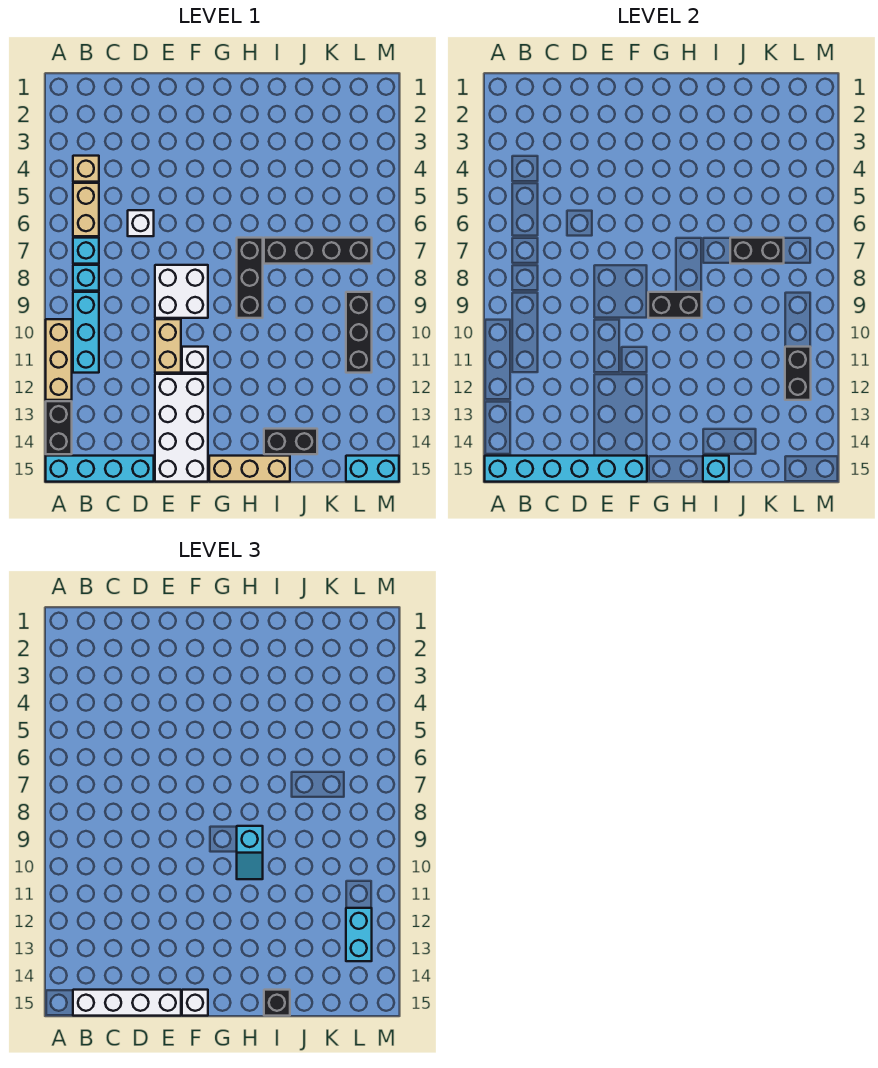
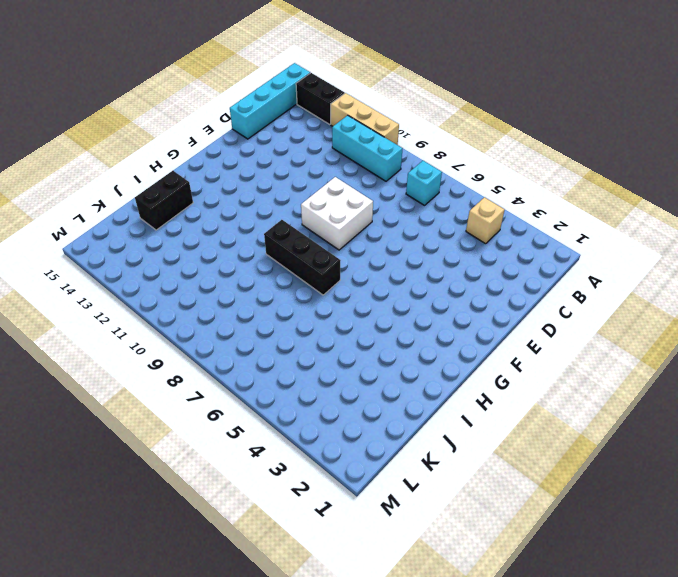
none -> tan brick B5:B6 level 1
none -> cyan brick B8 level 1
none -> white brick D6 level 1

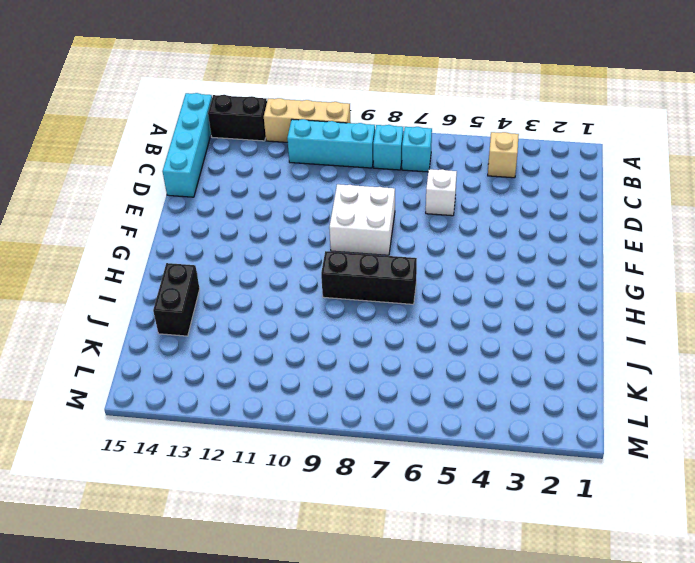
none -> tan brick B5:B6 level 1
none -> tan brick E10:E11 level 1
none -> white brick E12:F15 level 1

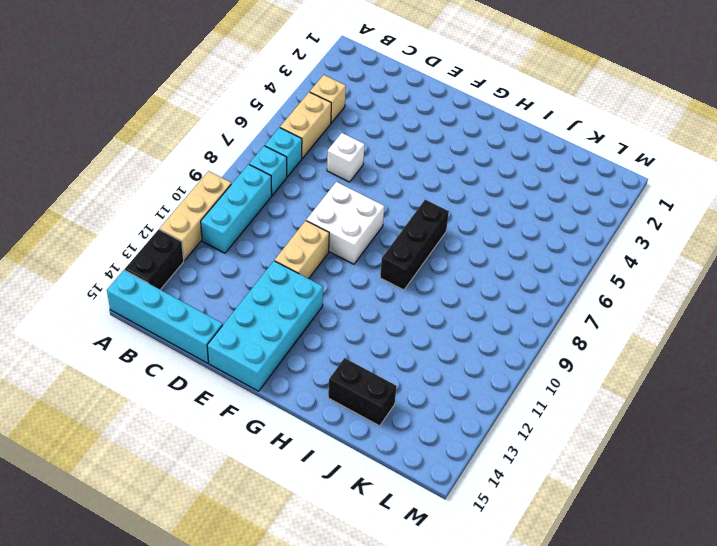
cyan brick E12:F15 level 1 -> white brick E12:F15 level 1
none -> white brick F11 level 1
none -> tan brick G15:I15 level 1
none -> black brick I7:L7 level 1

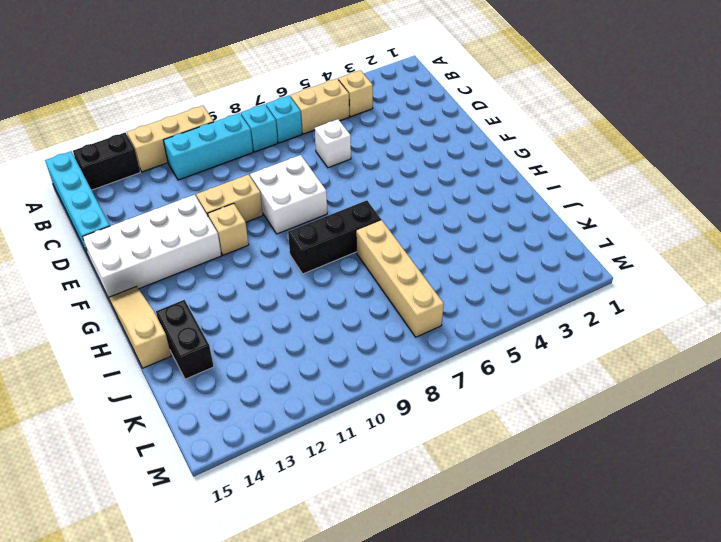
tan brick F11 level 1 -> white brick F11 level 1
tan slope G15:I15 level 1 top I -> tan brick G15:I15 level 1
tan brick I7:L7 level 1 -> black brick I7:L7 level 1
none -> black brick L9:L11 level 1
none -> cyan brick L15:M15 level 1
none -> cyan brick A15:F15 level 2

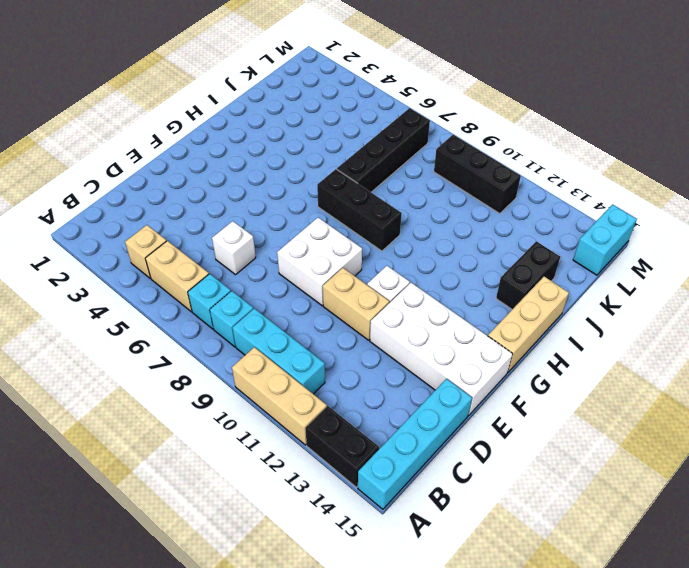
none -> cyan brick A15:F15 level 2
none -> black brick G9:H9 level 2
none -> cyan brick I15 level 2

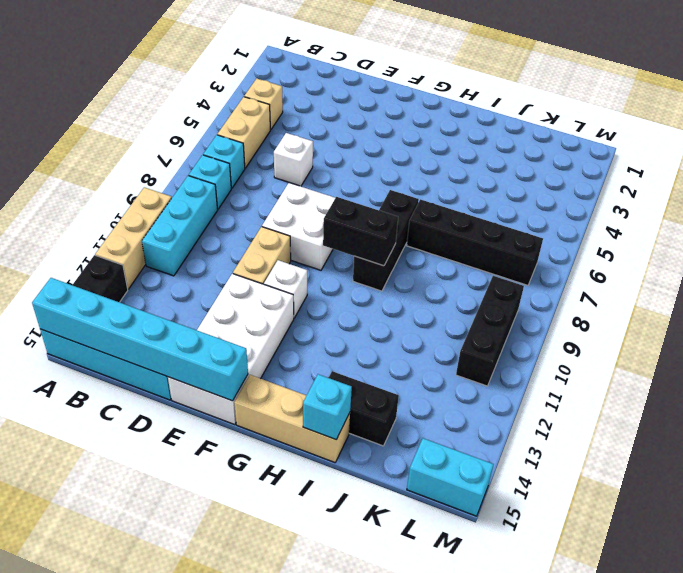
none -> black brick J7:K7 level 2
none -> black brick L11:L12 level 2
none -> white brick B15:E15 level 3

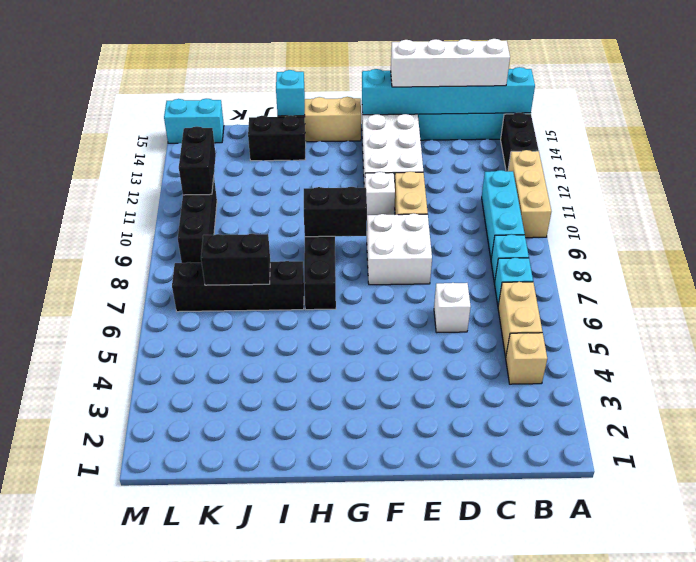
none -> white brick F15 level 3
none -> cyan slope H9:H10 level 3 top 9
none -> black brick I15 level 3

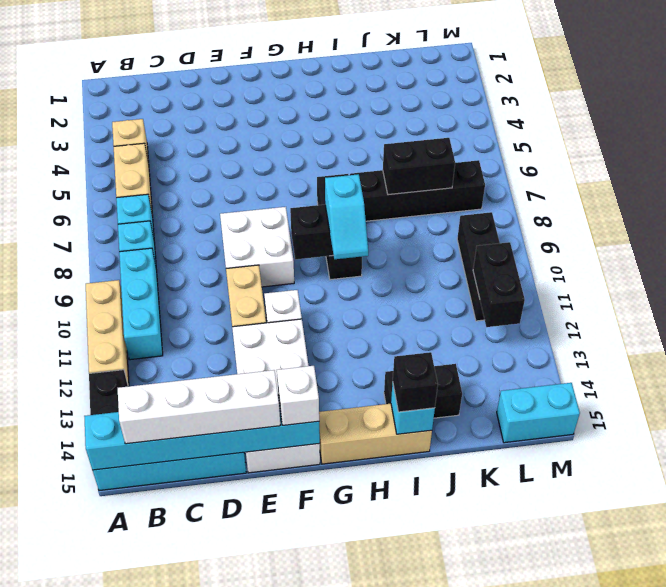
none -> white brick D6 level 1
none -> cyan brick L12:L13 level 3

